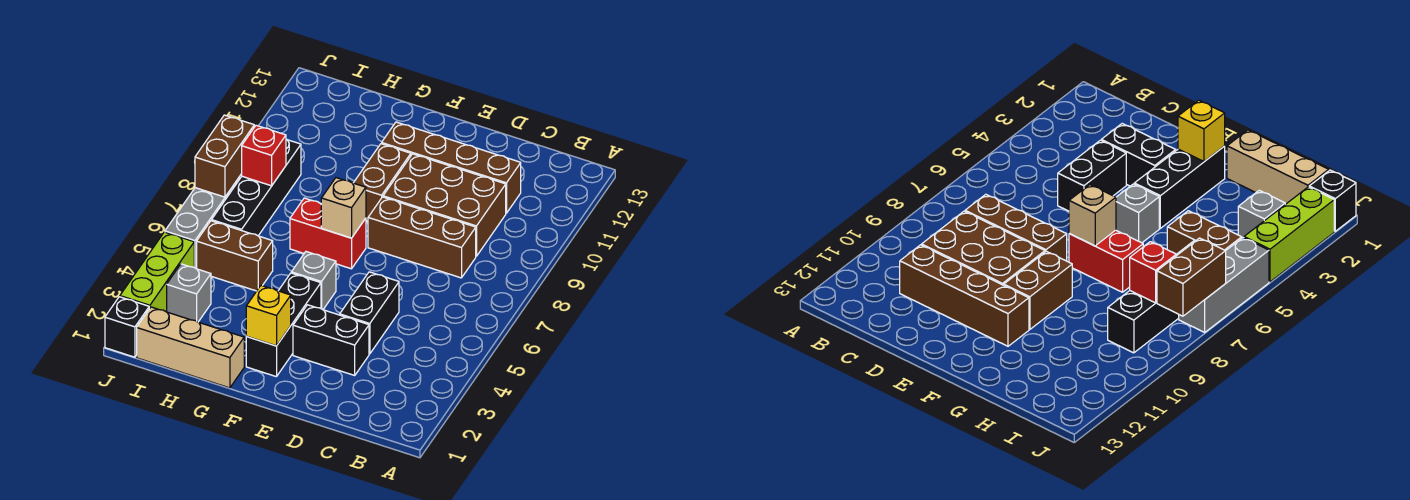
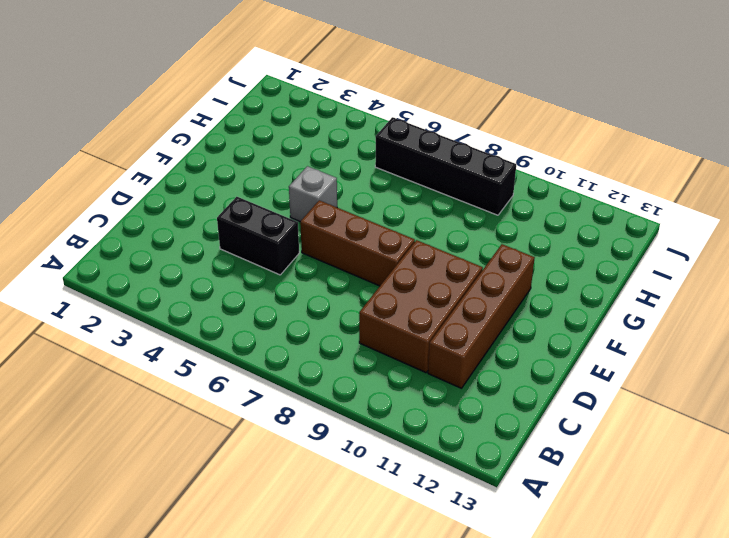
brown brick E6:E8 level 1 -> brown brick C8:E8 level 1
none -> black brick D3:E3 level 1
none -> black brick F2:F4 level 1
none -> red brick F7:G7 level 1

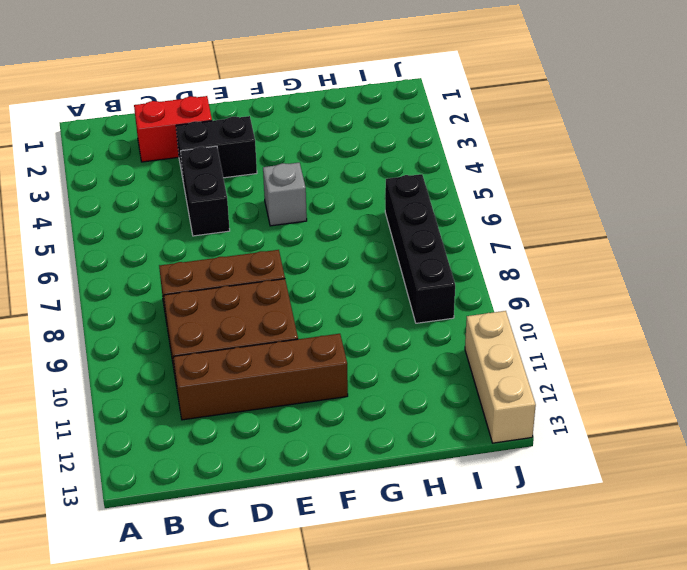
red brick C2:D2 level 1 -> red brick F7:G7 level 1
tan brick J11:J13 level 1 -> tan brick G1:I1 level 1
none -> black brick F2:F4 level 1
none -> brown brick F9:F10 level 1
none -> brown brick H5:I5 level 1

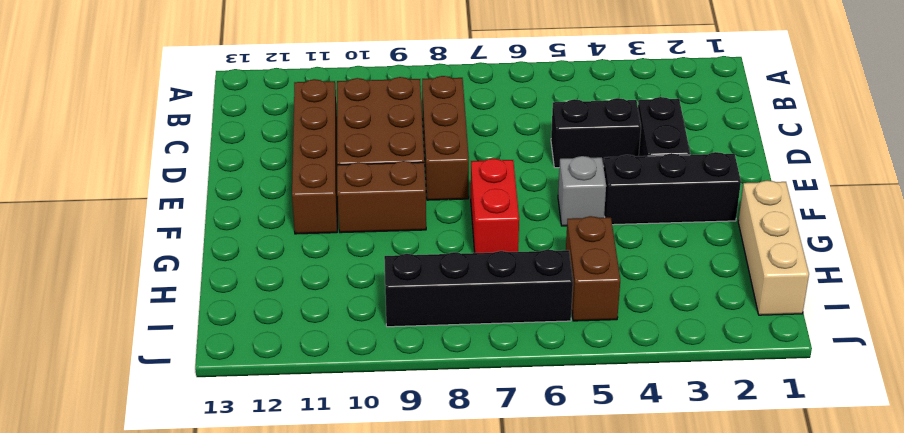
none -> grey brick I3 level 1
none -> black brick J1 level 1
none -> lime brick J2:J4 level 1

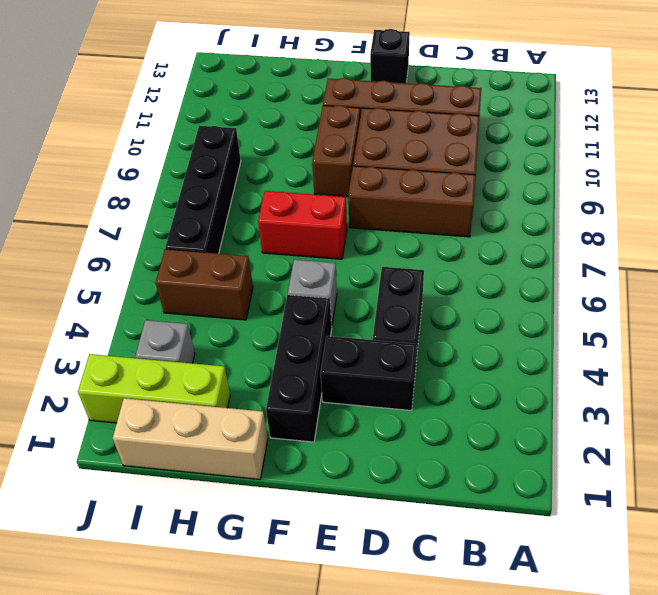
black brick E13 level 1 -> black brick J1 level 1
lime brick H2:J2 level 1 -> lime brick J2:J4 level 1
none -> grey brick J5:J7 level 1
none -> yellow brick F2 level 2
none -> tan brick F7 level 2

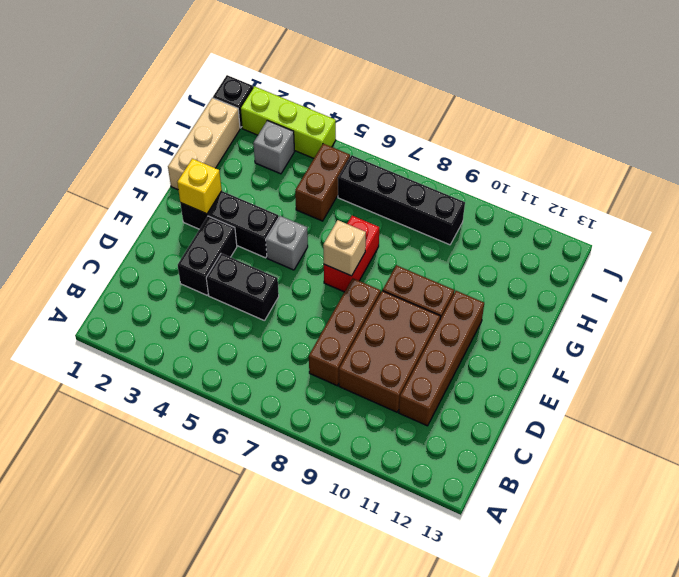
none -> grey brick J5:J7 level 1
none -> red brick I8 level 2
none -> brown brick J7:J8 level 2

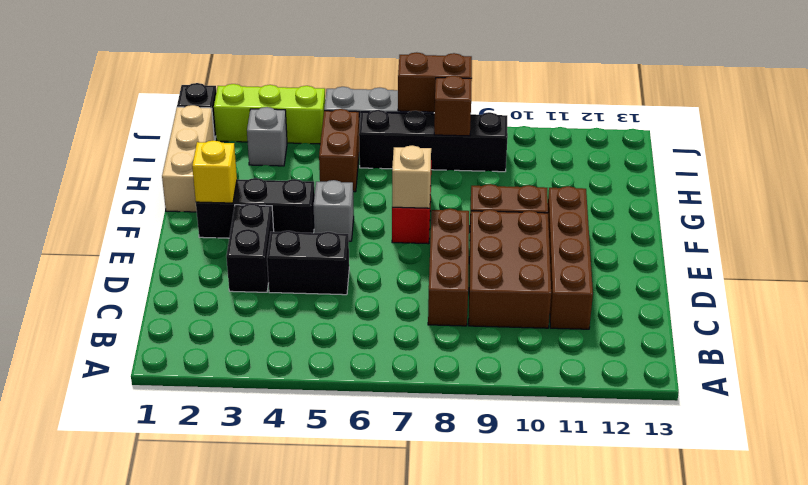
brown brick I8 level 2 -> red brick I8 level 2

